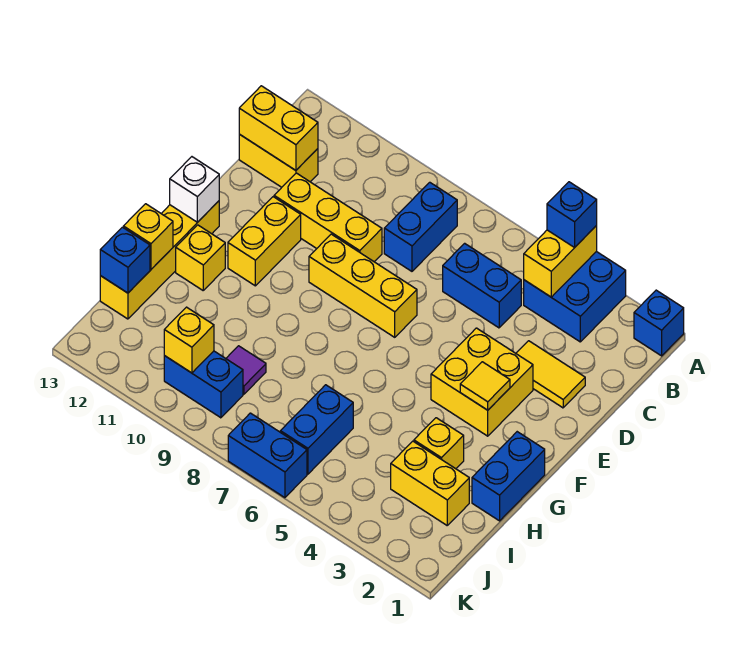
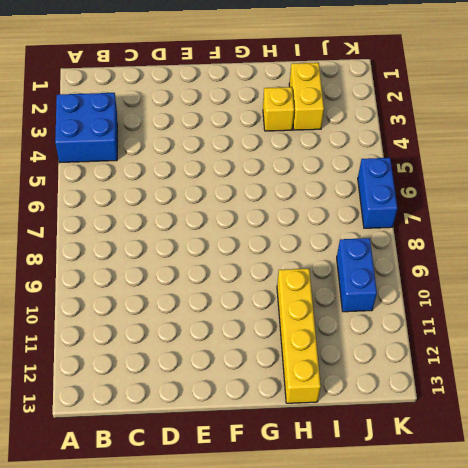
yellow brick H10:H13 level 1 -> yellow brick F13:I13 level 1
none -> blue brick A1 level 1
none -> blue brick B8:C8 level 1
none -> blue brick C5:C6 level 1

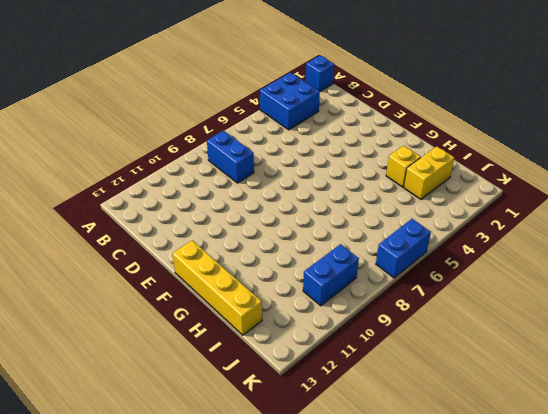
none -> blue brick C5:C6 level 1
none -> yellow brick C12:C13 level 1
none -> yellow tile D2:D3 level 1

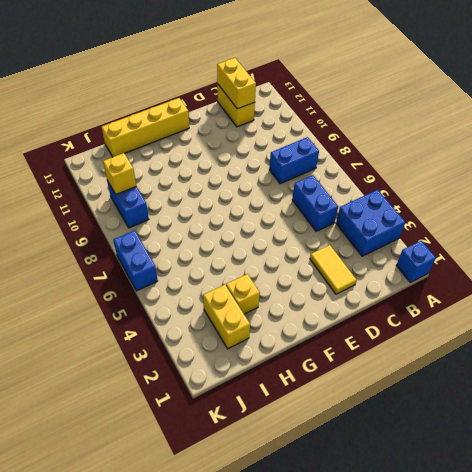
none -> yellow brick D9:D11 level 1
none -> yellow brick E3:F4 level 1
none -> yellow brick E7:E9 level 1

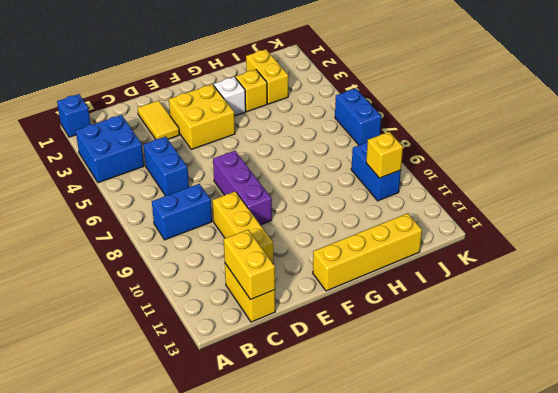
purple brick E7:E9 level 1 -> yellow brick E7:E9 level 1
white brick G3 level 1 -> white brick F13 level 2
none -> yellow brick E11:F11 level 1
none -> blue brick G1:H1 level 1
none -> yellow brick G12 level 1

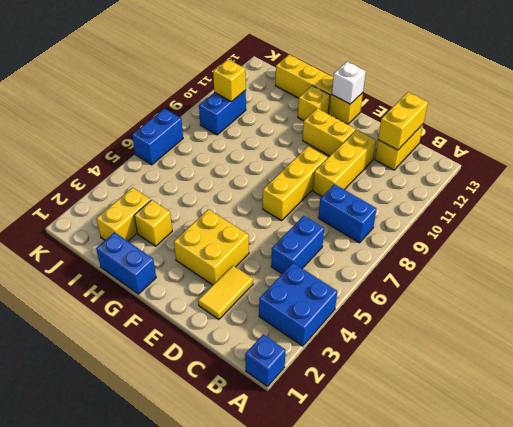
none -> blue brick I6:J6 level 1
none -> purple tile I9 level 1
none -> yellow brick A4:B4 level 2

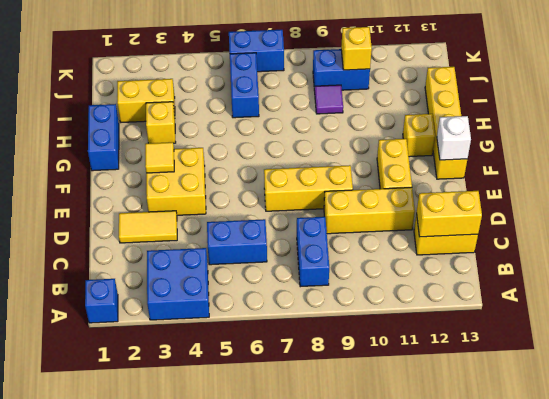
none -> yellow brick A4:B4 level 2
none -> yellow brick H13 level 2
none -> blue brick I13 level 2

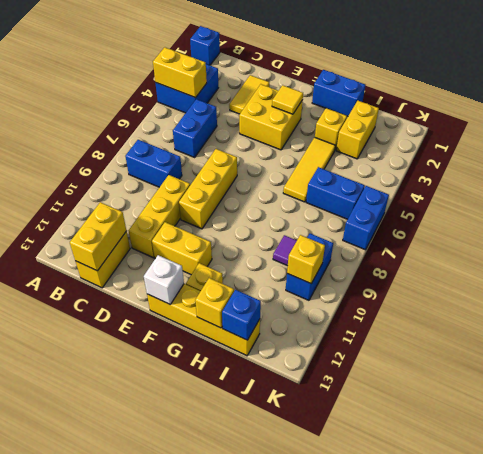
yellow tile H4:H6 level 1 -> none
none -> blue brick A4 level 3

